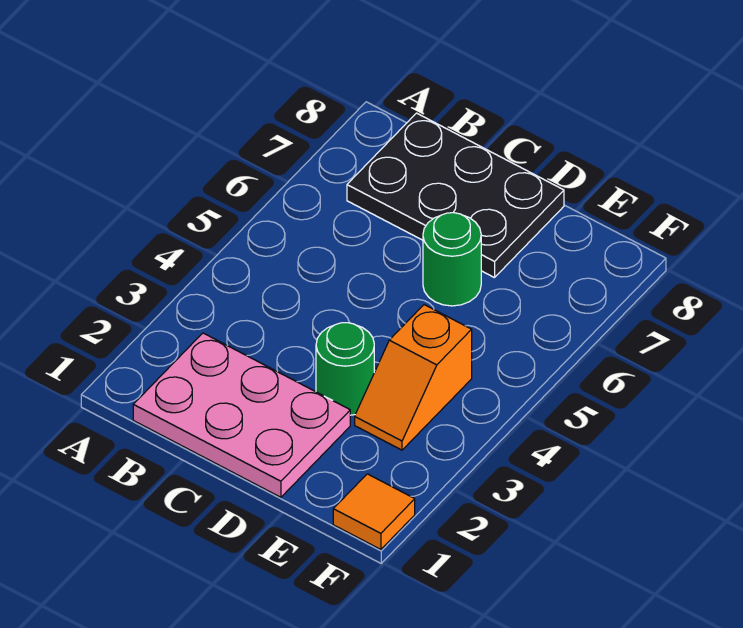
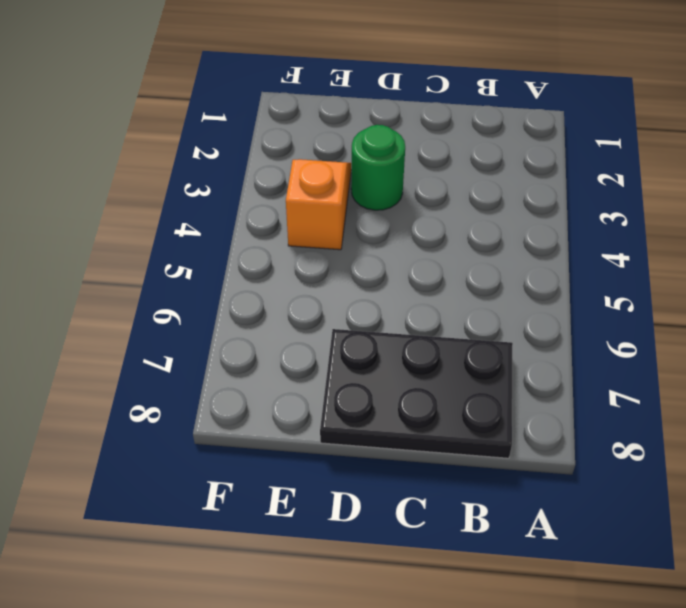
none -> pink plate B1:D2 level 1
none -> green round brick D6 level 1

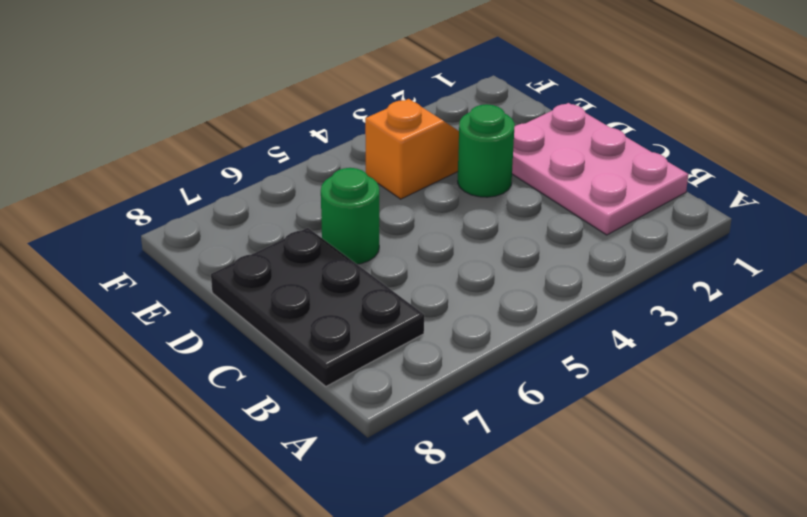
none -> orange tile F1 level 1

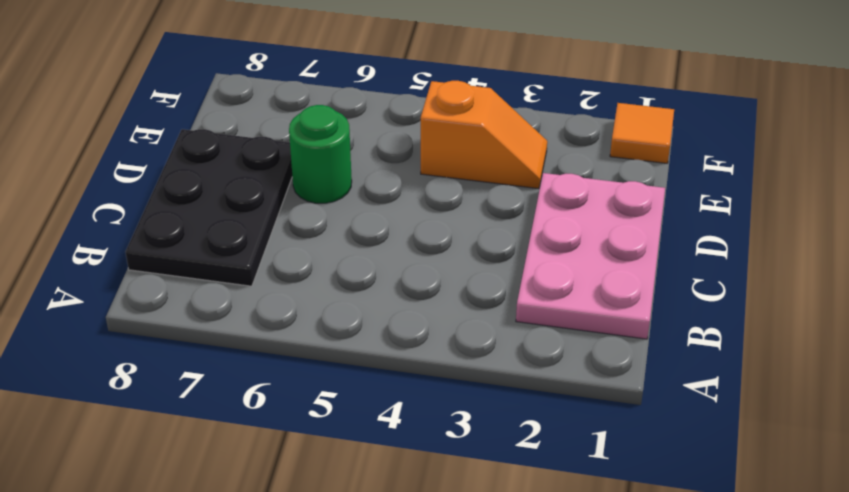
none -> green round brick D3 level 1

